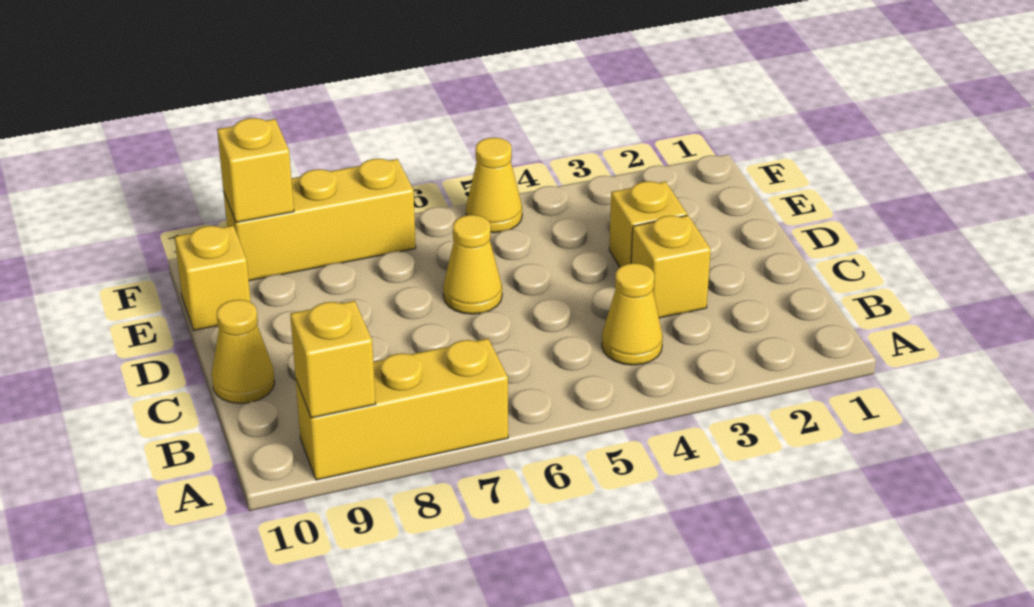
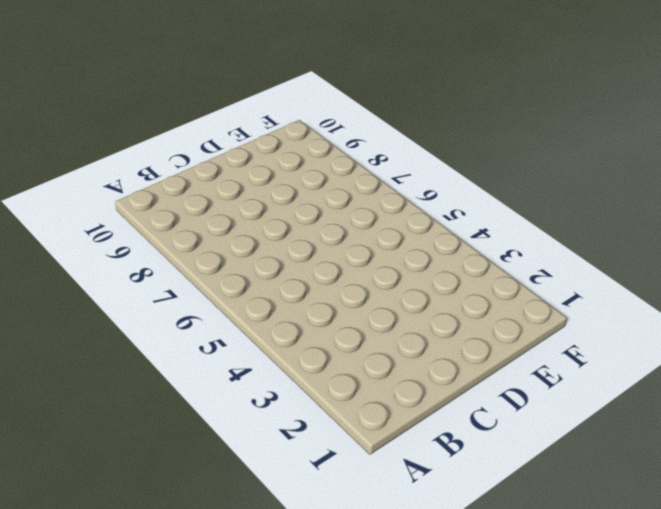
none -> yellow brick A7:A9 level 1
none -> yellow cone B4 level 1

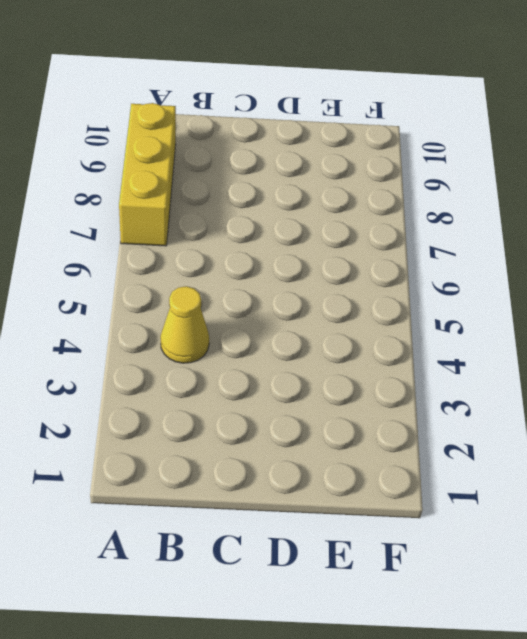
none -> yellow brick C3 level 1
none -> yellow cone C10 level 1

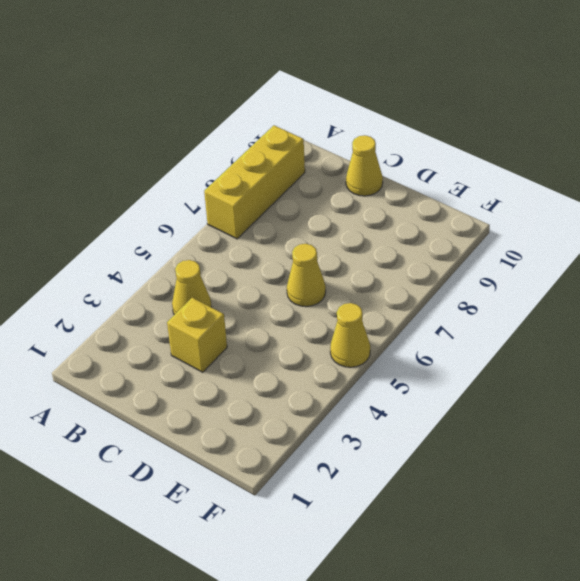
none -> yellow brick D3 level 1
none -> yellow brick E10 level 1

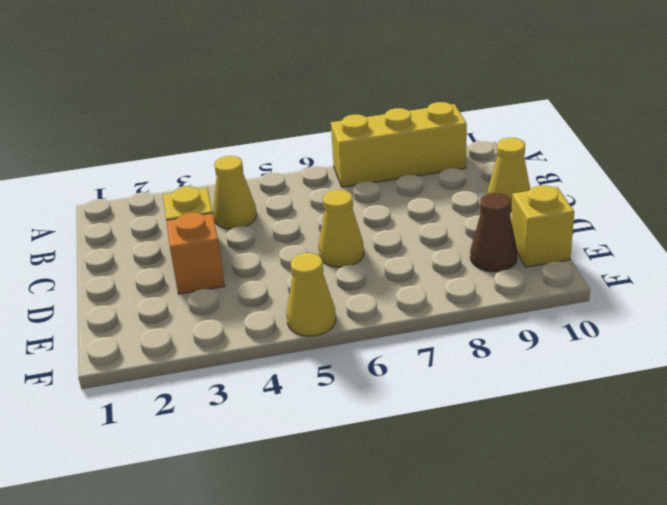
orange brick D3 level 1 -> yellow brick D3 level 1
brown cone E9 level 1 -> none
none -> yellow brick F7:F9 level 1
none -> yellow brick A9 level 2

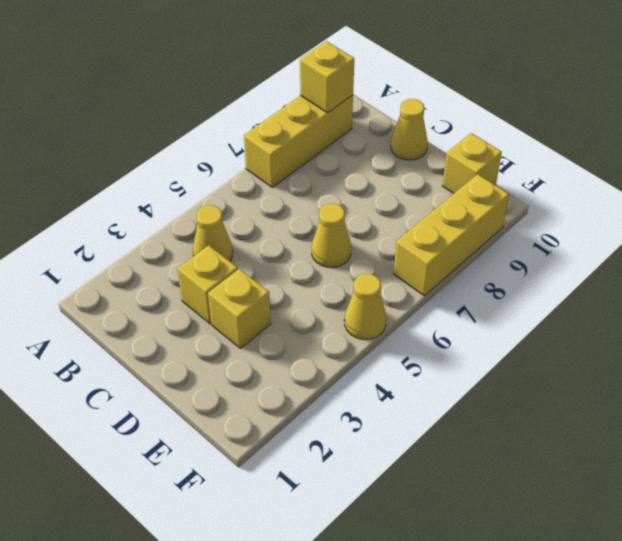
none -> yellow brick F9 level 2

